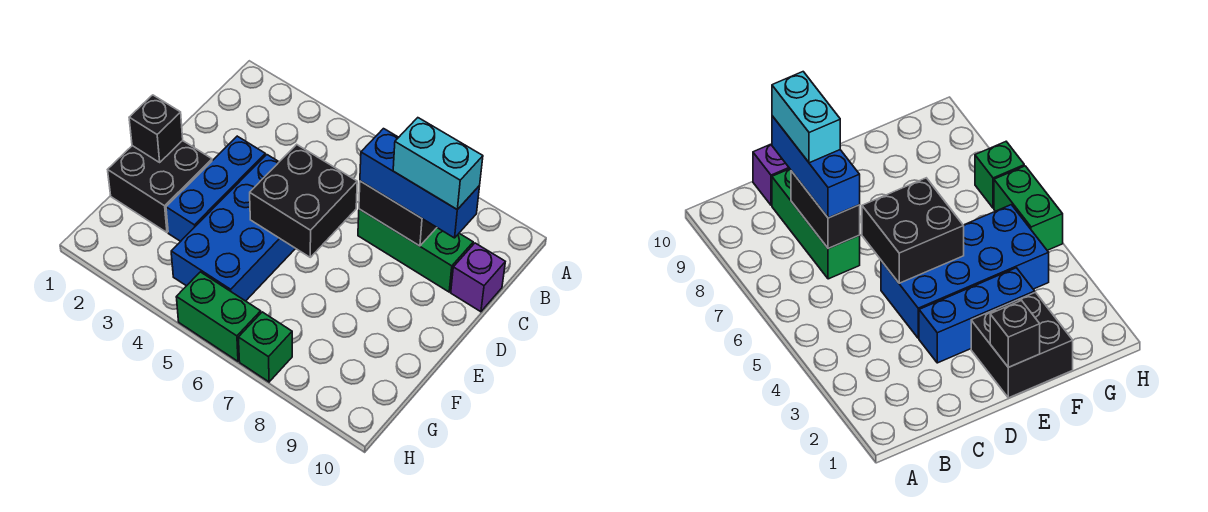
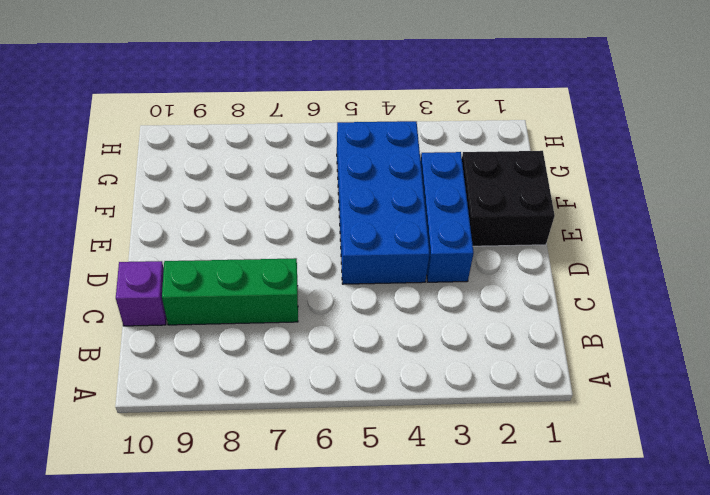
none -> green brick H5:H6 level 1
none -> green brick H7 level 1
none -> black brick C7:C8 level 2

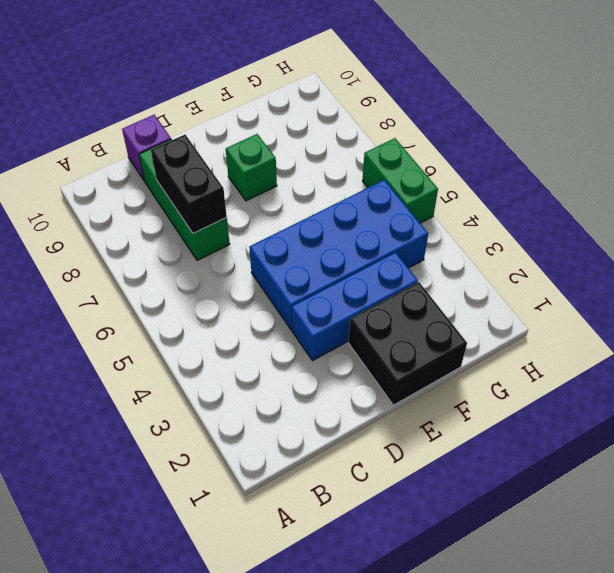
green brick E8 level 1 -> green brick H7 level 1
none -> black brick D5:E6 level 2
none -> black brick E1 level 2
none -> blue brick C7:C9 level 3

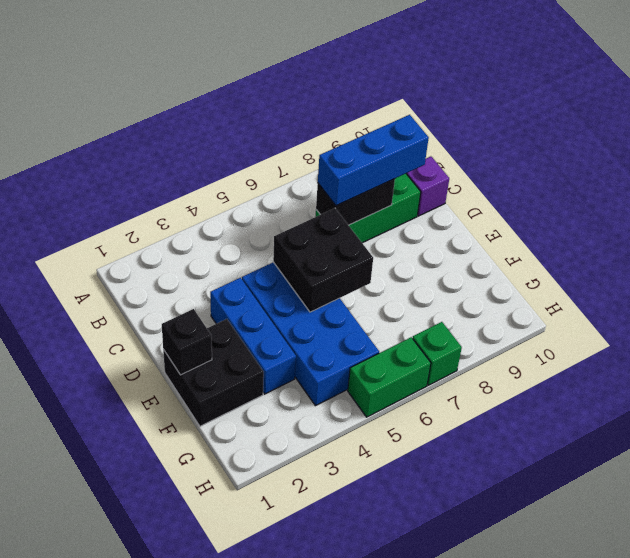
none -> cyan brick C8:C9 level 4

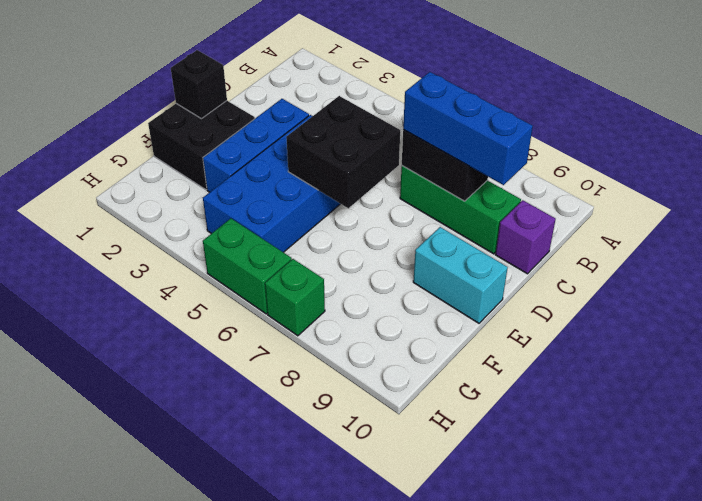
cyan brick E9:E10 level 1 -> cyan brick C8:C9 level 4

